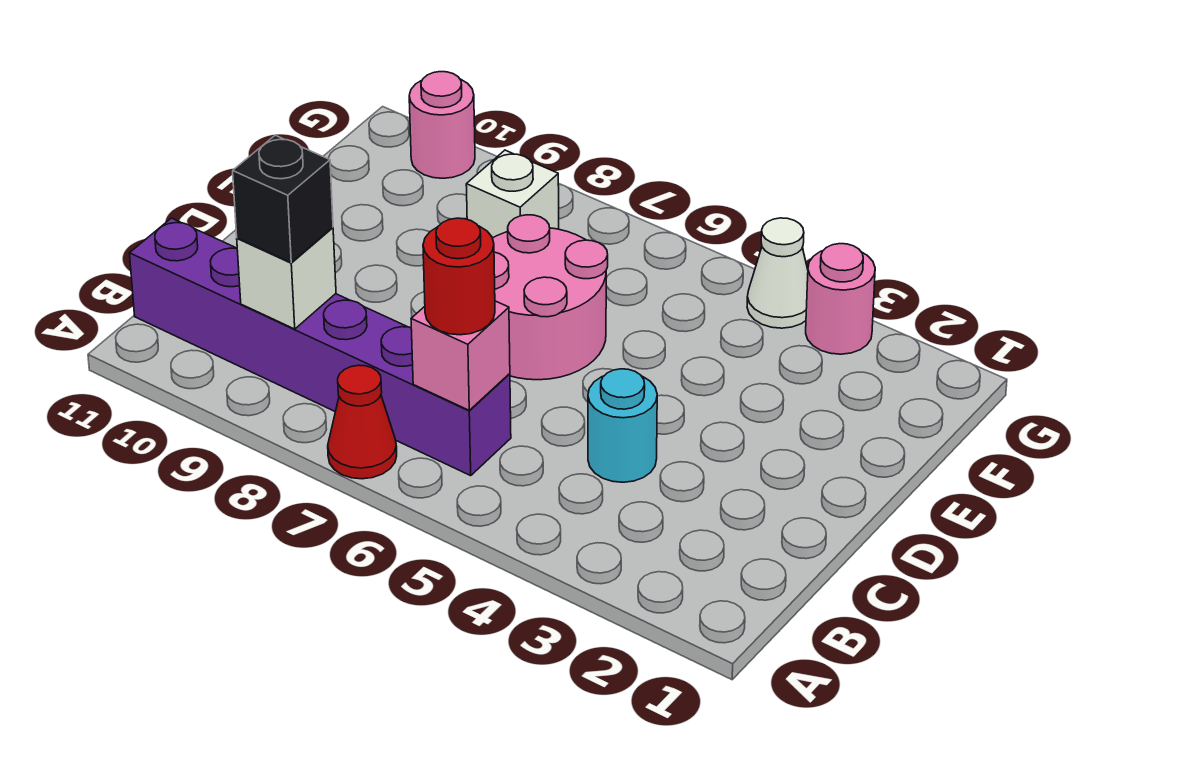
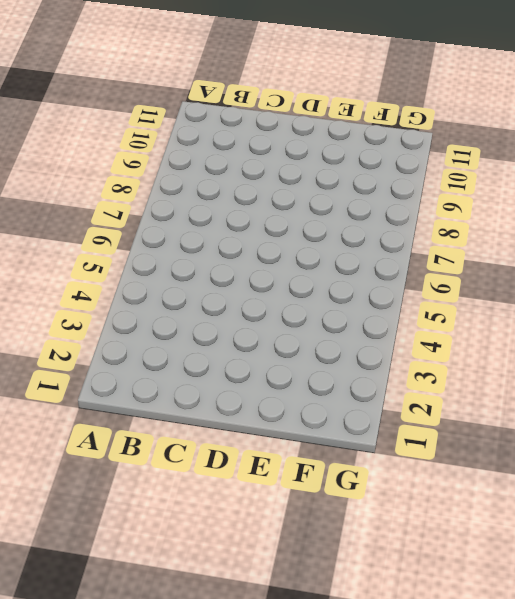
none -> red cone A7 level 1
none -> purple brick B6:B11 level 1
none -> cyan round brick C4 level 1

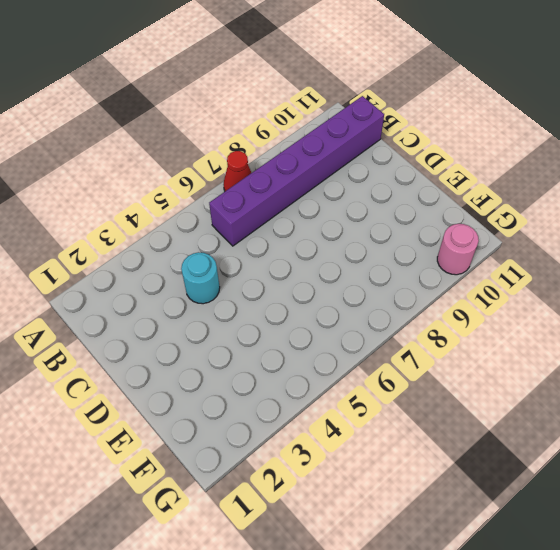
none -> pink round brick D6:E7 level 1
none -> white brick F8 level 1
none -> pink round brick G3 level 1

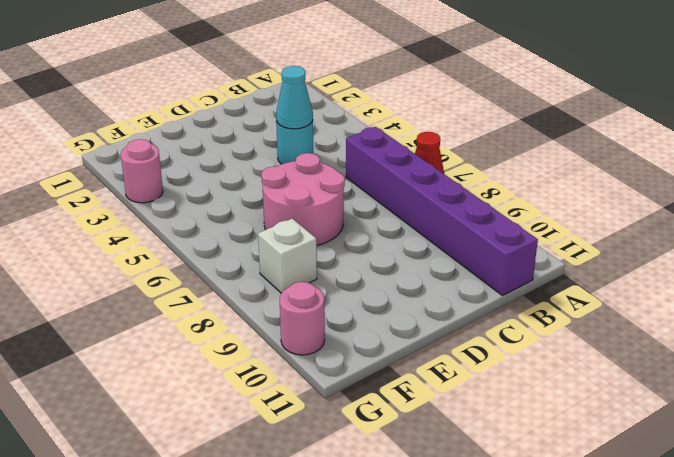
cyan cone C4 level 2 -> none
none -> white cone G4 level 1
none -> pink brick B6 level 2
none -> white brick B9 level 2

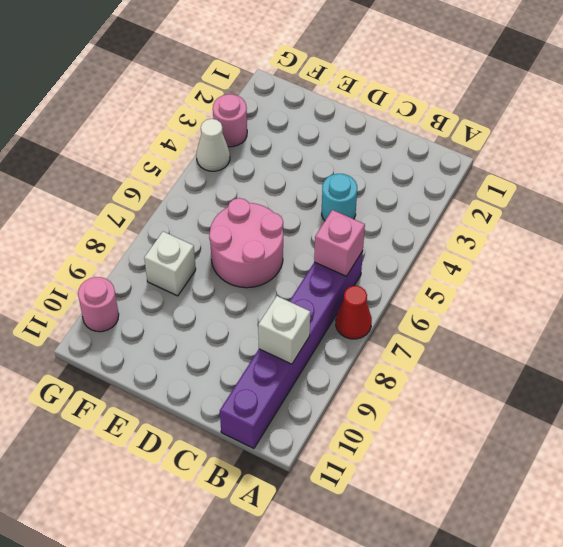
none -> red round brick B6 level 3
none -> black brick B9 level 3

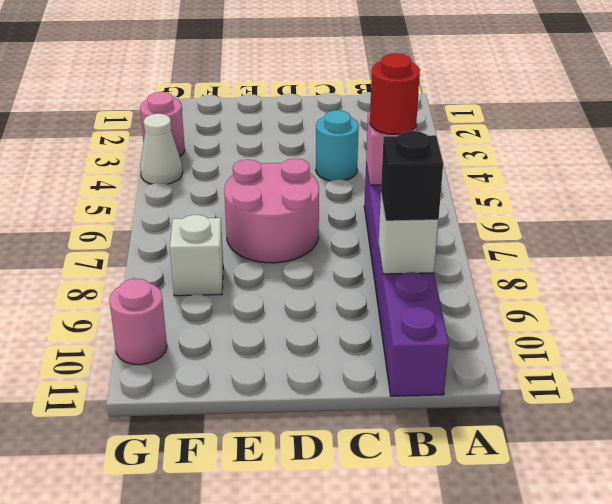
none -> red cone A7 level 1

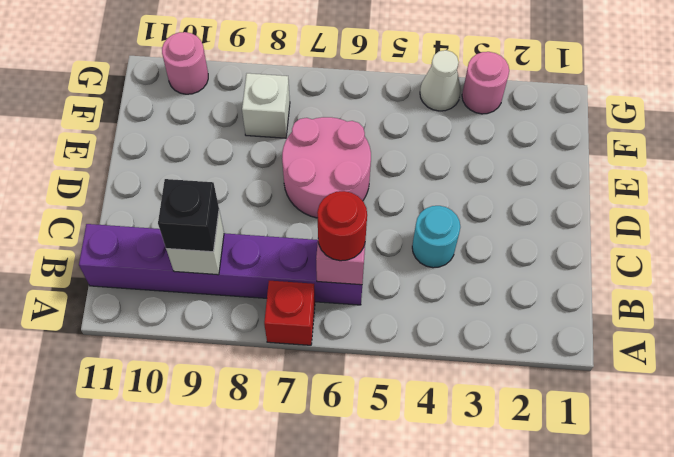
red brick A7 level 1 -> red cone A7 level 1

